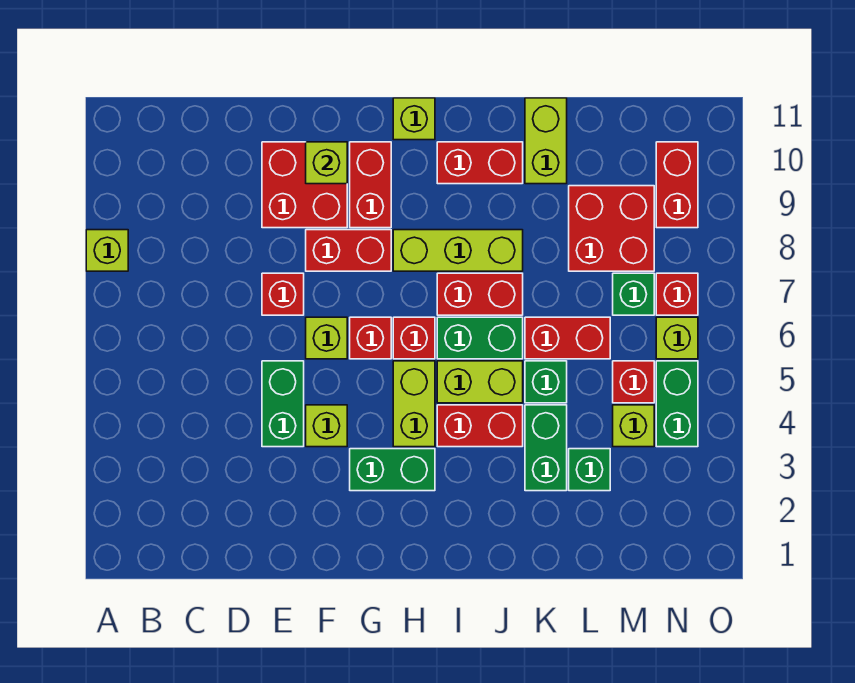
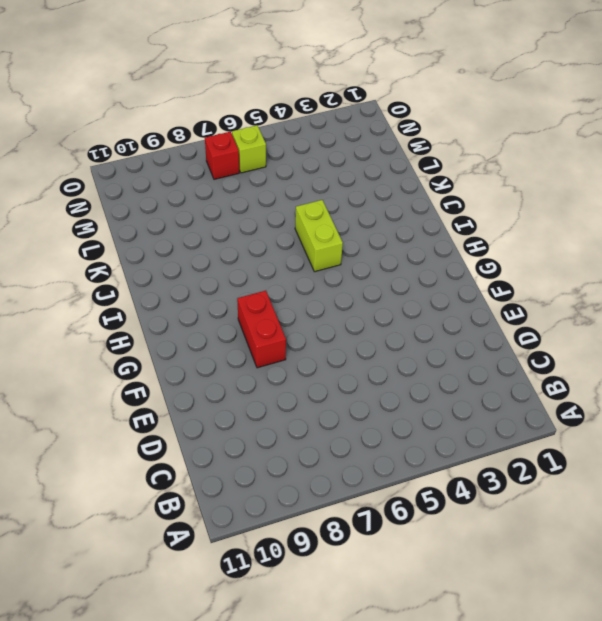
none -> lime brick A8 level 1
none -> green brick E4:E5 level 1
none -> red brick E7 level 1
none -> red brick E9:F10 level 1

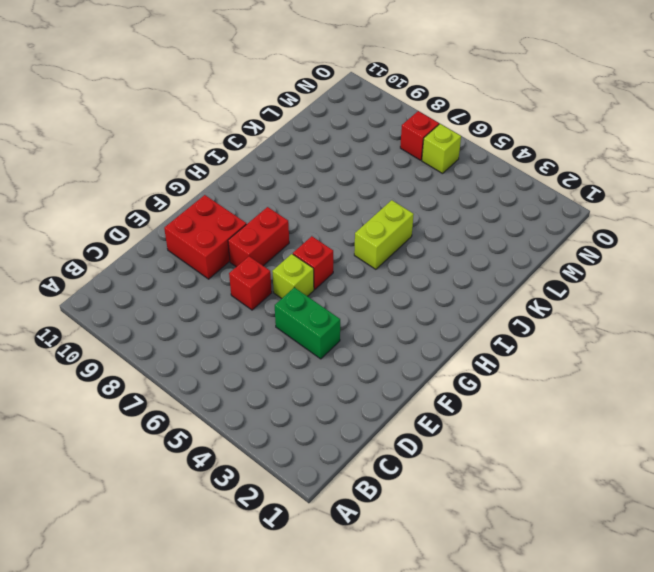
none -> lime brick A8 level 1
none -> lime brick F4 level 1
none -> green brick G3:H3 level 1
none -> red brick G9:G10 level 1

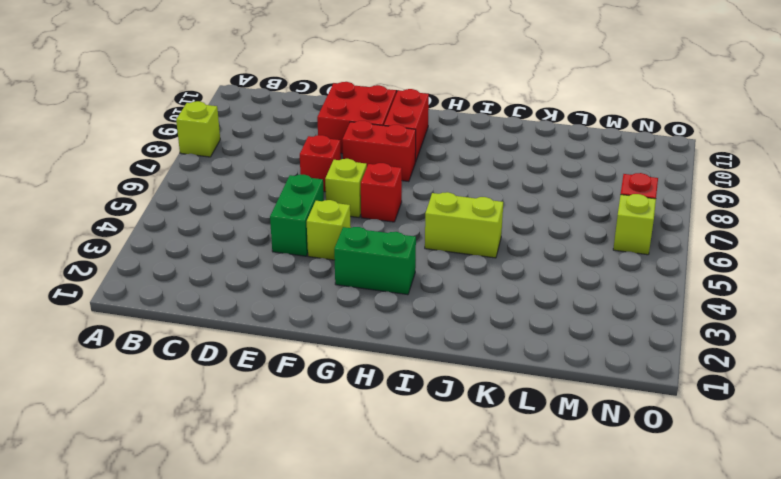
none -> lime brick H4:H5 level 1
none -> red brick H6 level 1
none -> lime brick H8:J8 level 1
none -> lime brick H11 level 1

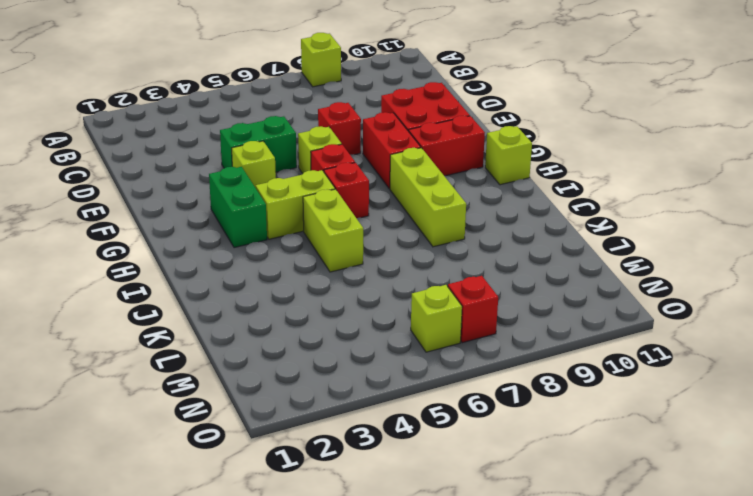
none -> red brick I4:J4 level 1
none -> green brick I6:J6 level 1
none -> red brick I7:J7 level 1
none -> red brick I10:J10 level 1

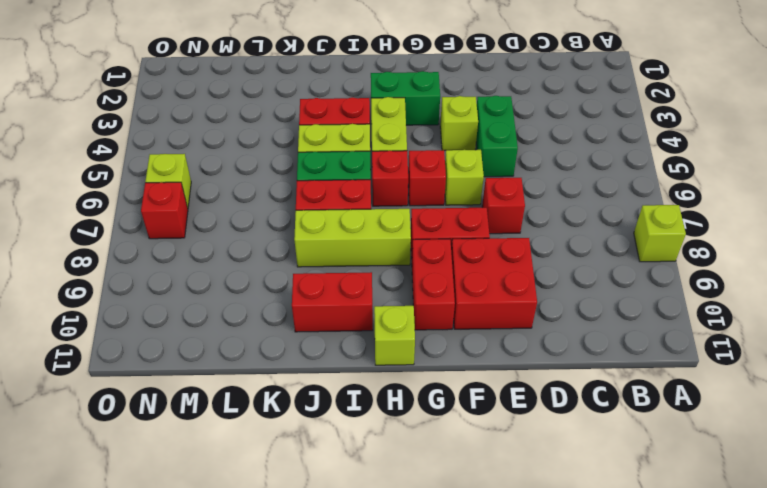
none -> green brick K3:K4 level 1
none -> green brick K5 level 1
none -> red brick K6:L6 level 1
none -> lime brick K10:K11 level 1

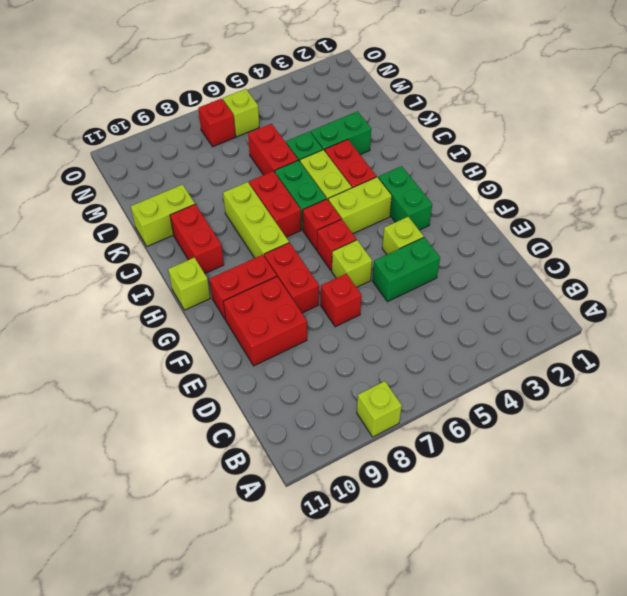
none -> green brick L3 level 1
none -> red brick L8:M9 level 1
none -> lime brick M4 level 1
none -> red brick M5 level 1

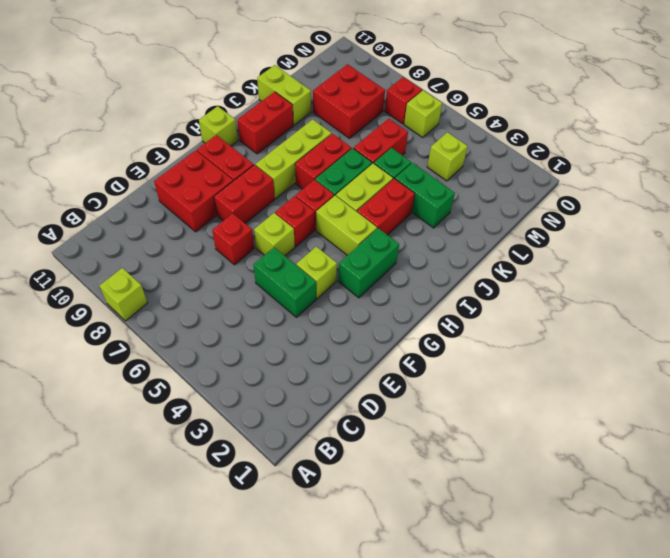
none -> green brick L3 level 1
none -> red brick M5 level 1
none -> green brick M7 level 1
none -> green brick N4:N5 level 1

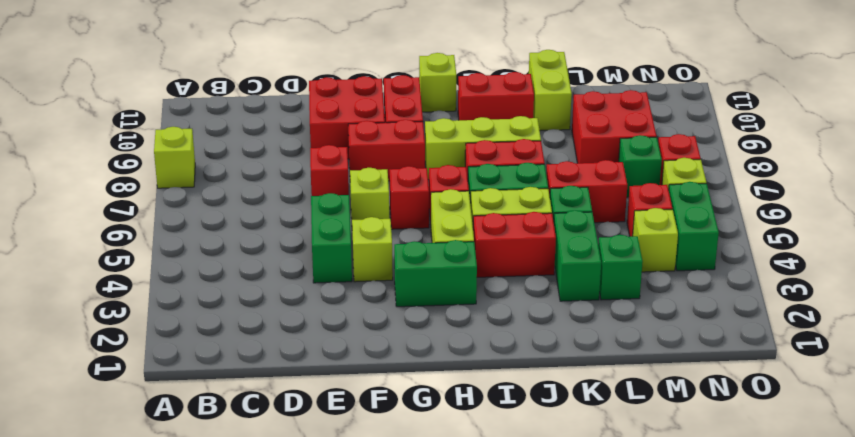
none -> red brick N9:N10 level 1
none -> lime brick F10 level 2

